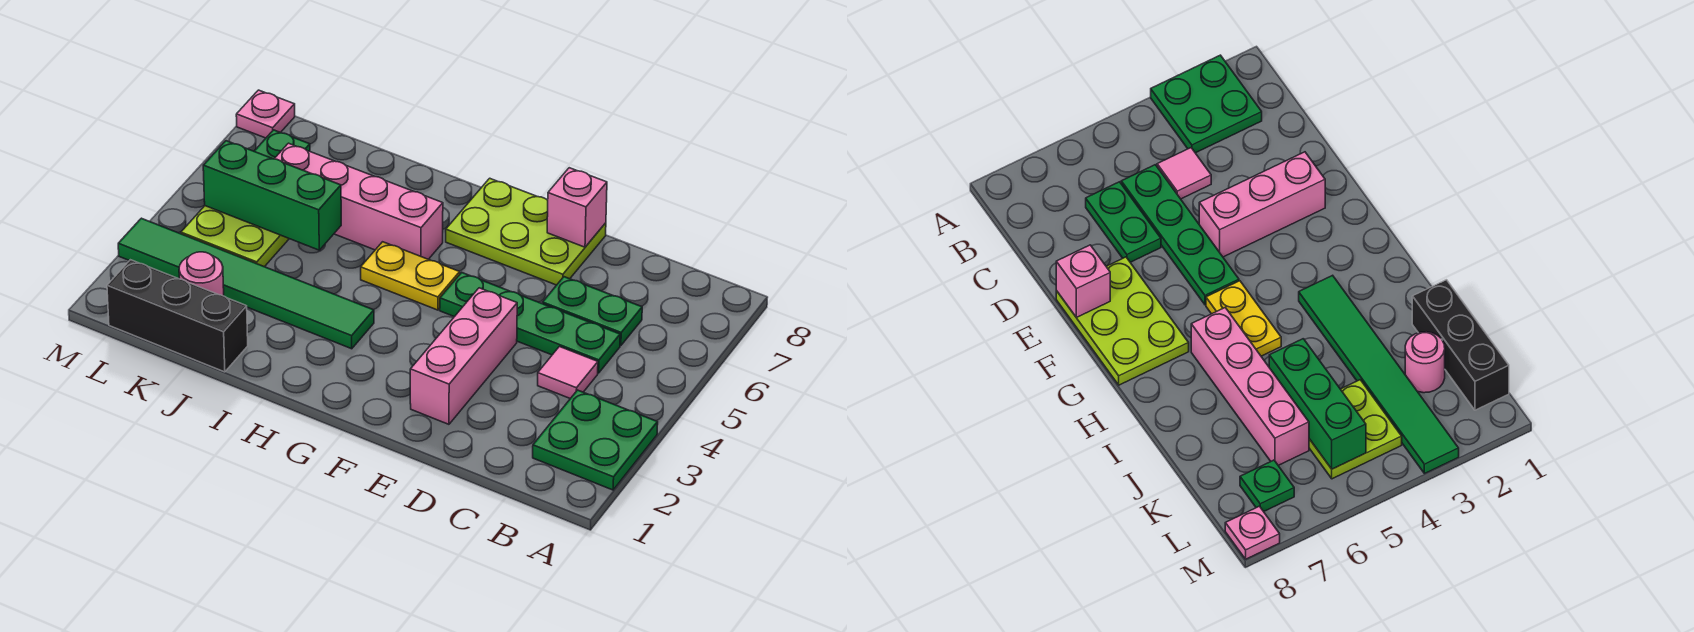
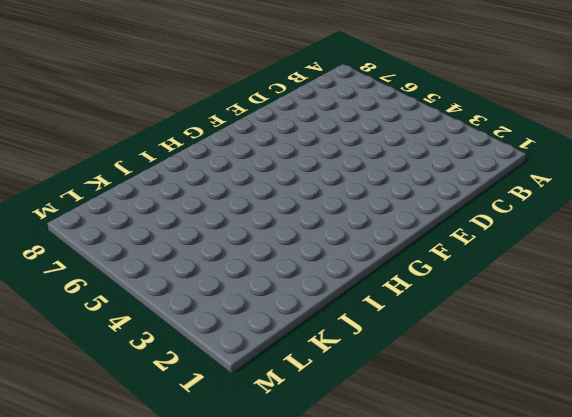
none -> green plate A2:B3 level 1
none -> pink tile C4 level 1
none -> green plate C5:F5 level 1

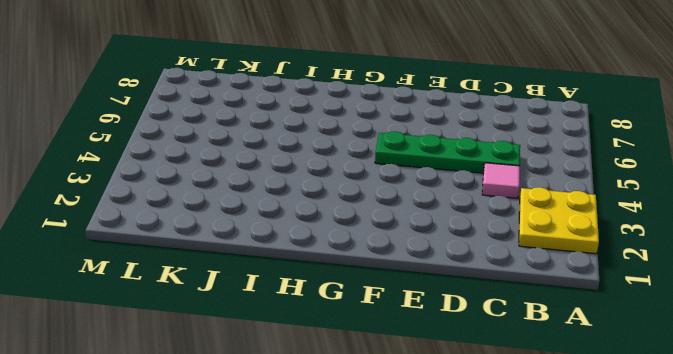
yellow plate A2:B3 level 1 -> green plate A2:B3 level 1
none -> green plate C6:D6 level 1
none -> pink brick E2:E4 level 1
none -> lime plate E7:G8 level 1

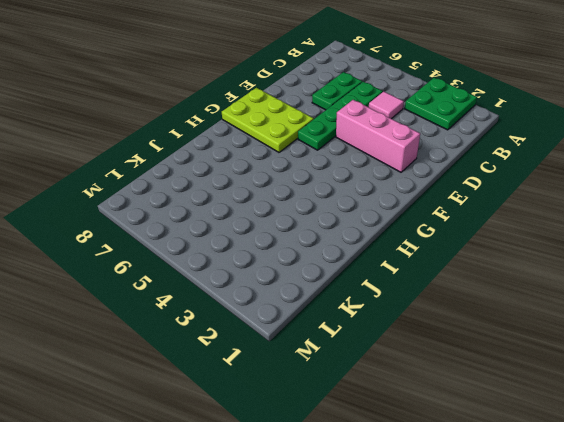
lime plate F6:G8 level 1 -> lime plate E7:G8 level 1
none -> yellow plate G5:H5 level 1
none -> green tile H3:M3 level 1
none -> pink brick H6:K6 level 1

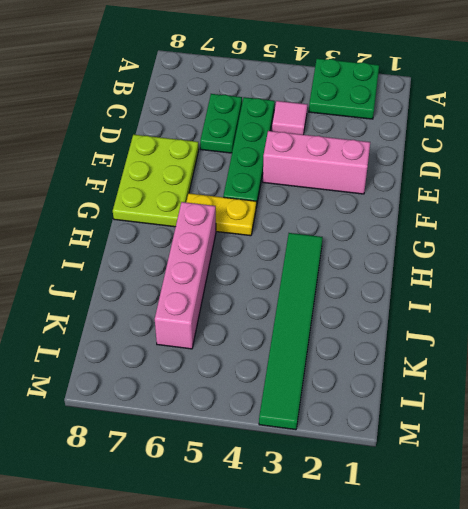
yellow plate G5:G6 level 1 -> yellow plate G5:H5 level 1
none -> black brick J1:L1 level 1
none -> pink round brick K2 level 1
none -> lime plate K4:L5 level 1

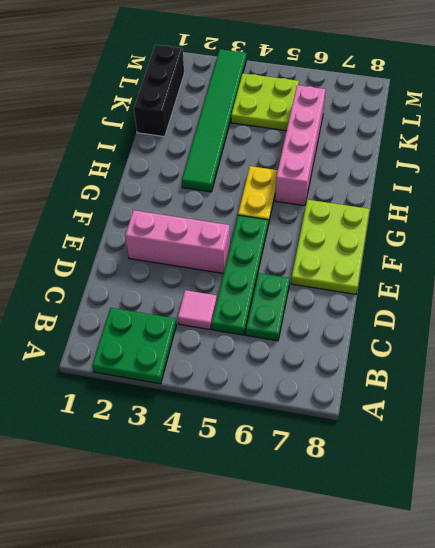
none -> pink round brick K2 level 1
none -> green plate L7 level 1
none -> pink plate M8 level 1

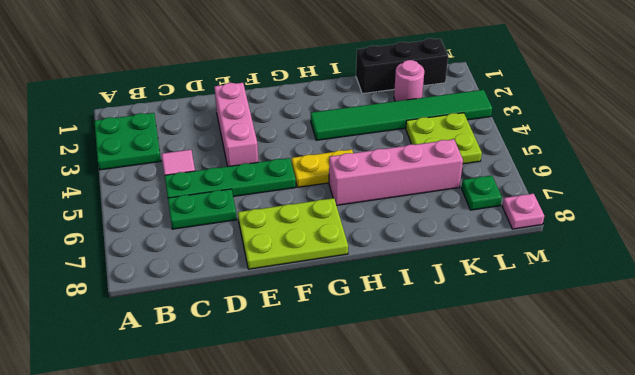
none -> pink brick E8 level 2
none -> green brick J5:L5 level 2

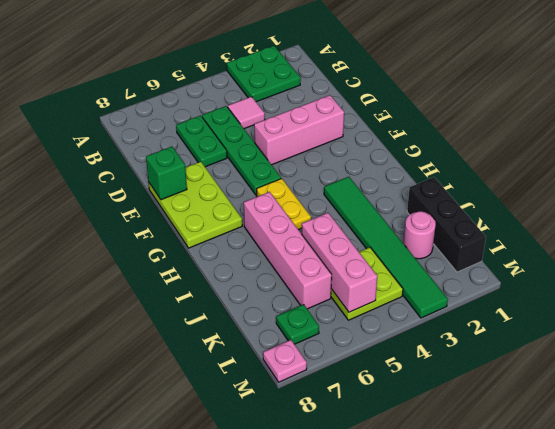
green brick E8 level 2 -> pink brick E8 level 2
pink brick J5:L5 level 2 -> green brick J5:L5 level 2

